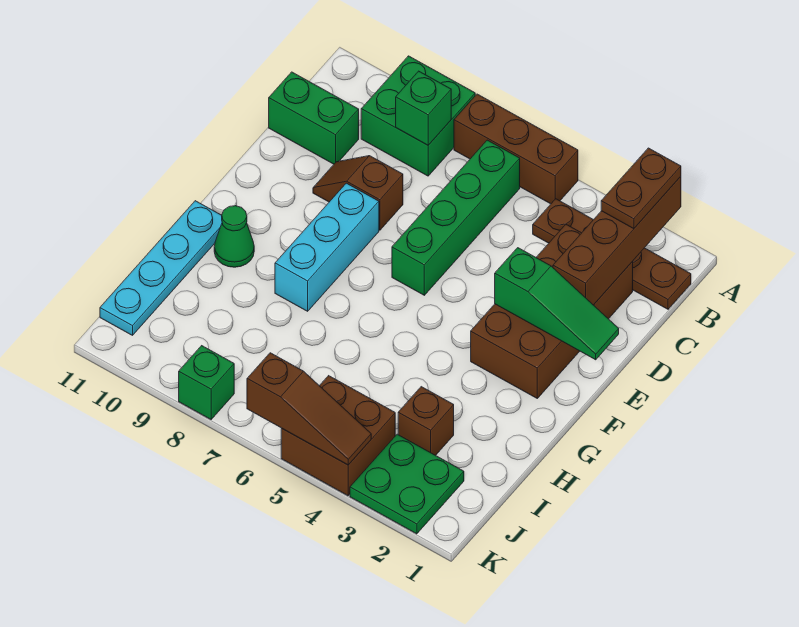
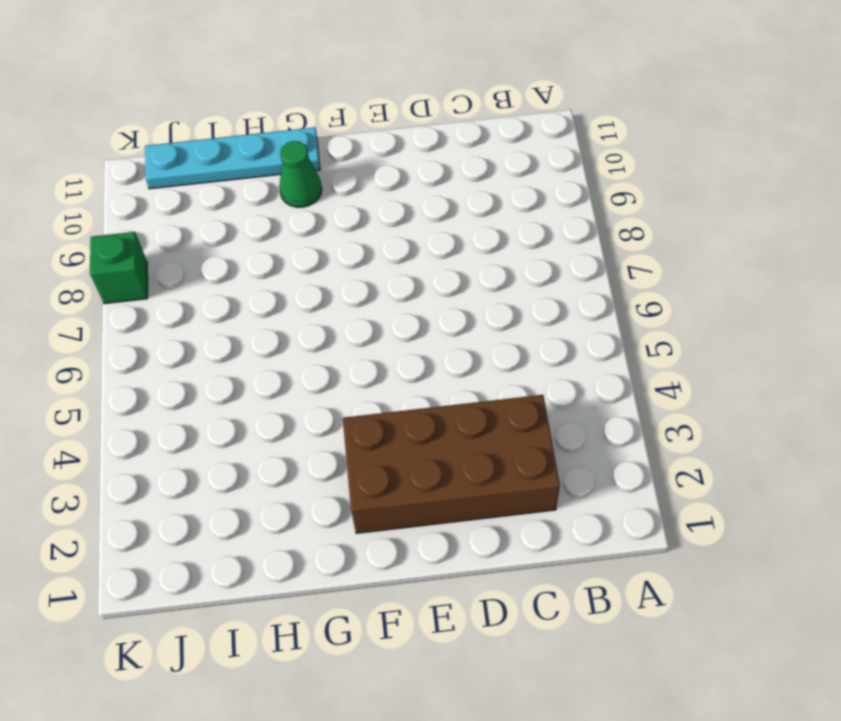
none -> brown brick A5:A7 level 1
none -> green brick A8:B9 level 1
none -> brown plate B1:B4 level 1

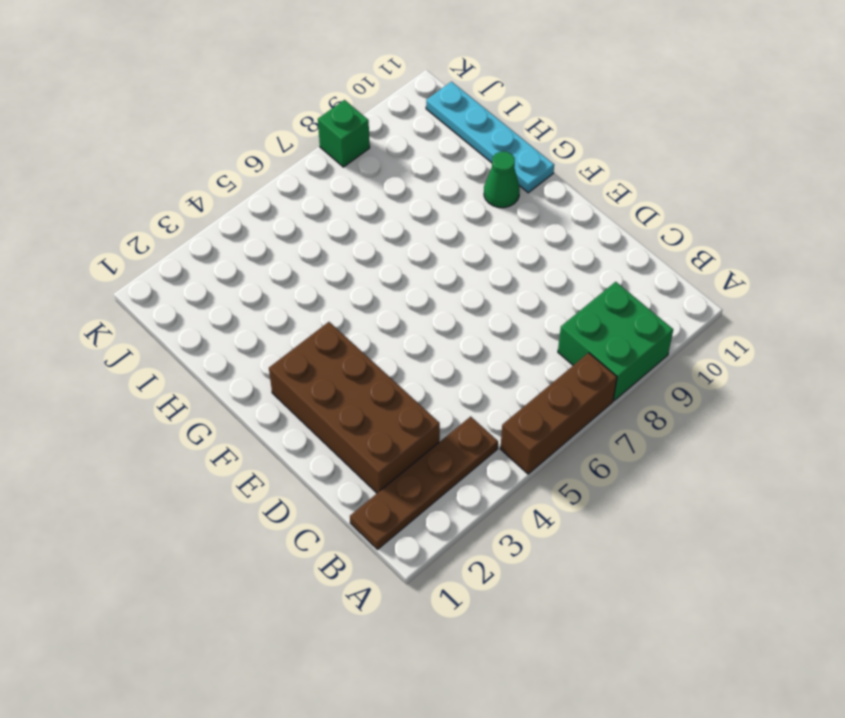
none -> green brick B6:E6 level 1
none -> green brick C10:C11 level 1
none -> brown slope D8:D9 level 1 top 8

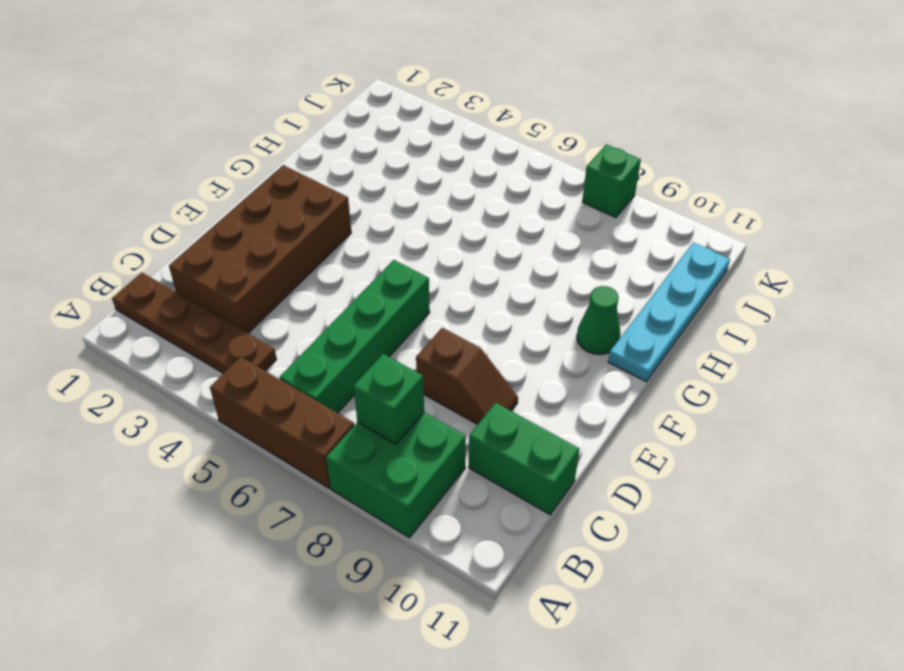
none -> cyan brick E8:G8 level 1
none -> brown brick I3 level 1
none -> green plate J2:K3 level 1

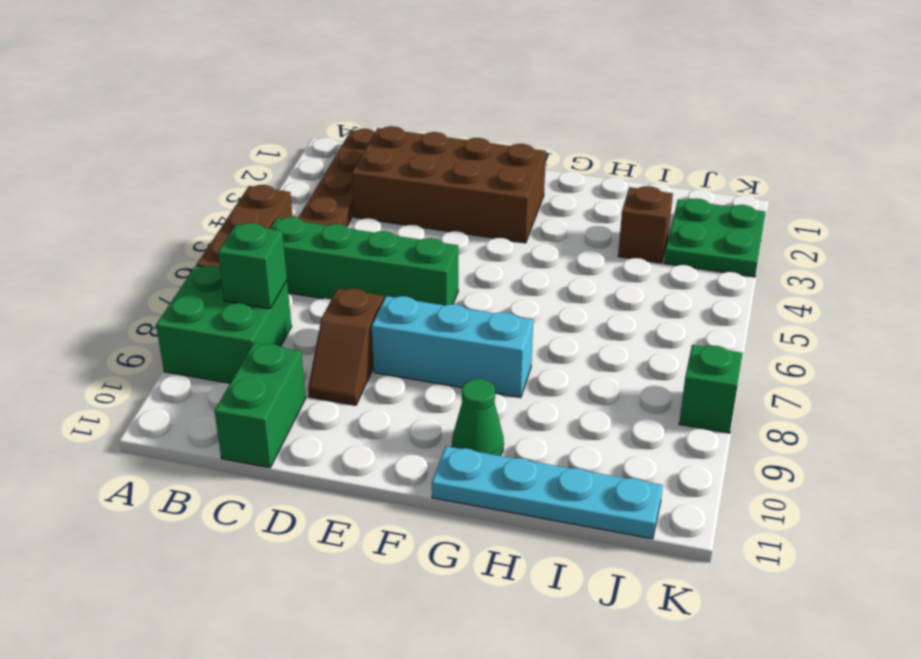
none -> brown brick J4:K5 level 1
none -> brown brick A2:D2 level 2
none -> green slope E1:E3 level 2 top 3

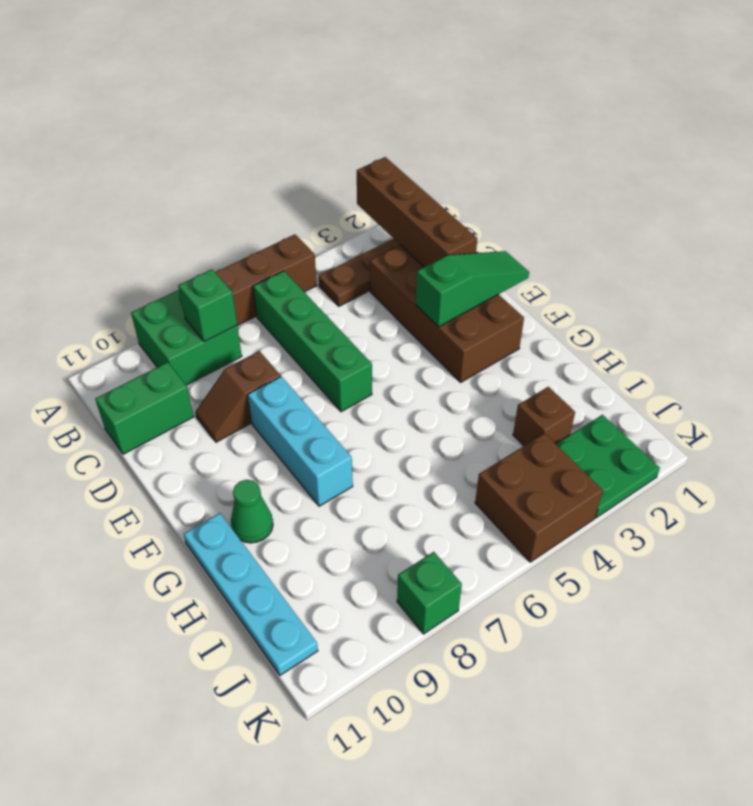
none -> brown slope K4:K6 level 2 top 6
none -> brown plate A2:B2 level 3

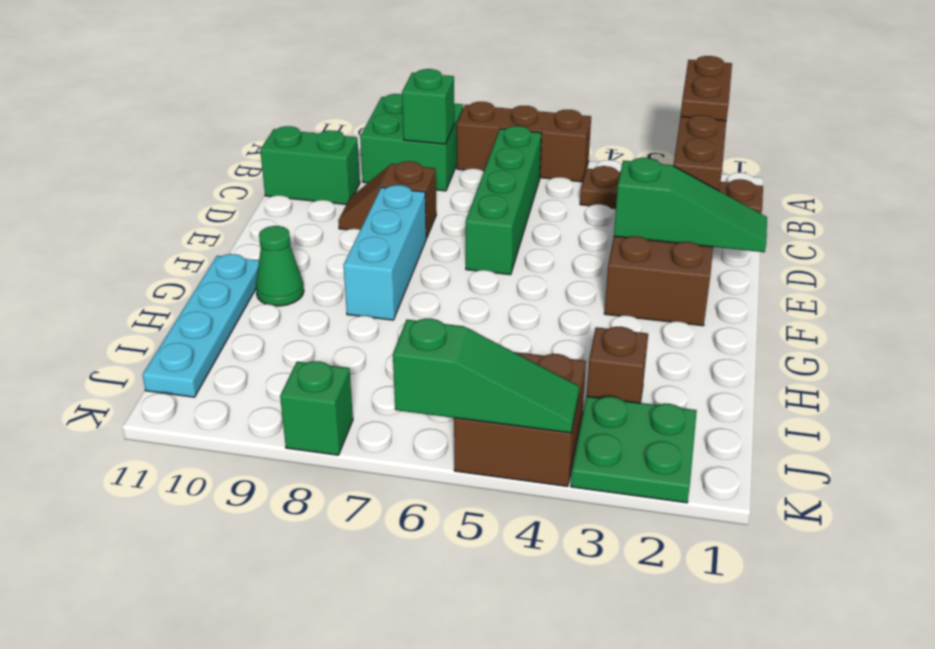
green slope K4:K6 level 2 top 6 -> brown slope K4:K6 level 2 top 6

